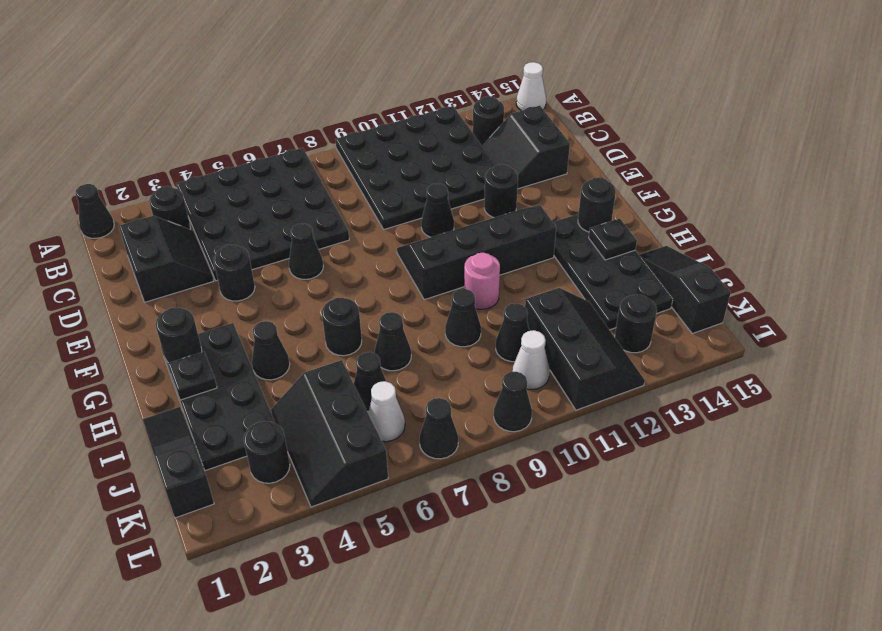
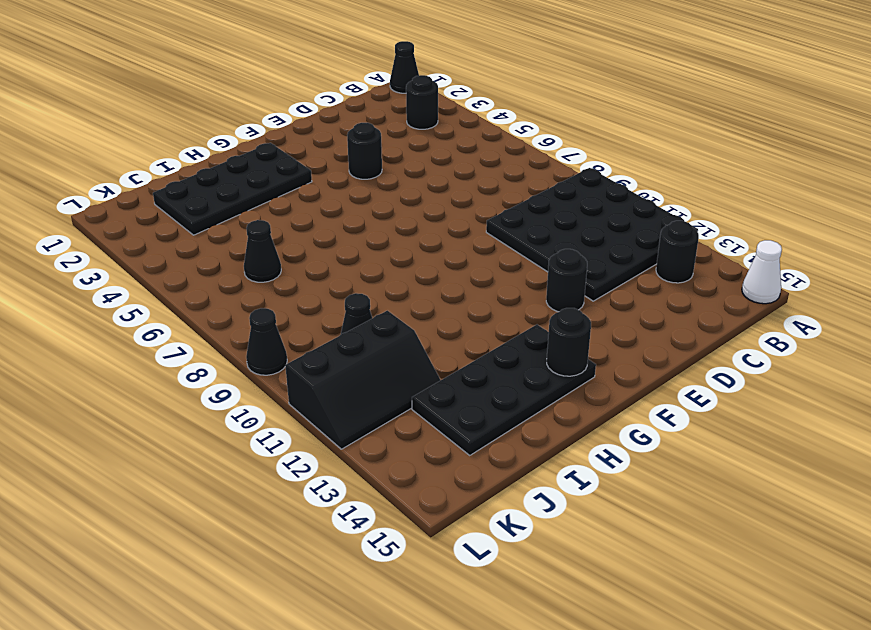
none -> black plate A4:D7 level 1
none -> black slope C2:D3 level 1 top 2
none -> black slope C13:D14 level 1 top 14
none -> black cone E6 level 1

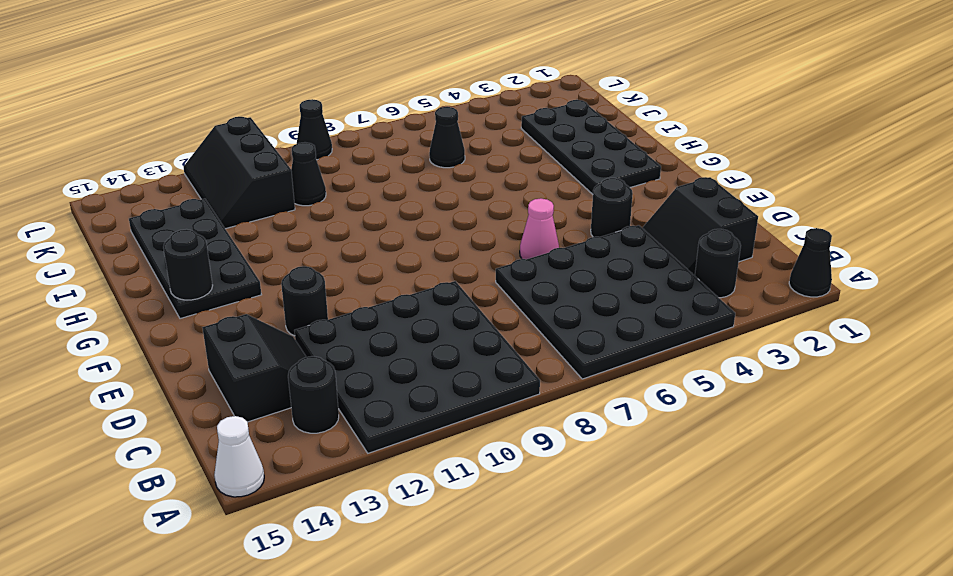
pink cone E6 level 1 -> black cone E6 level 1
none -> black cone E10 level 1
none -> black slope F9:G12 level 1 top G
none -> black cone H4 level 1
none -> black round brick H6 level 1

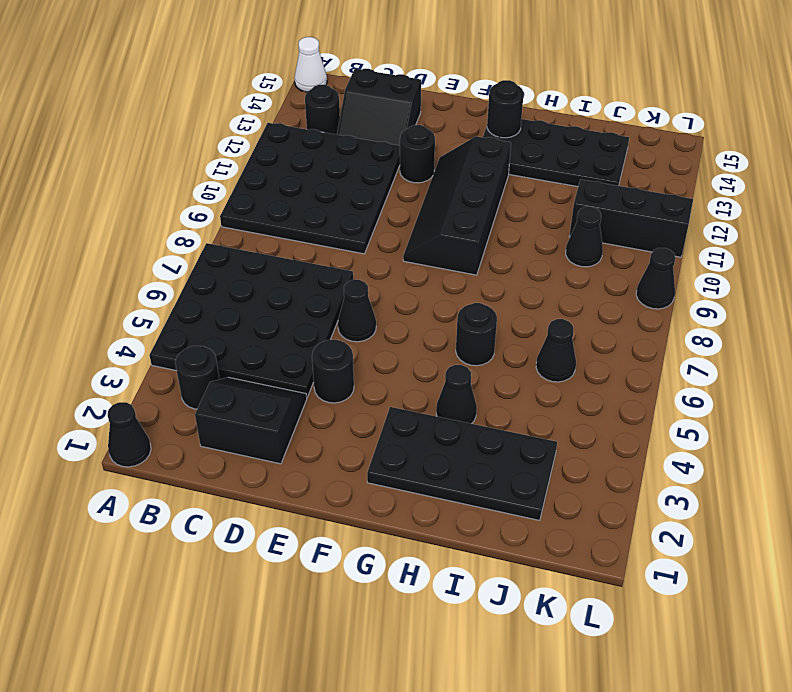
none -> black cone E10 level 1
none -> pink round brick H10 level 1
none -> black slope I1:K1 level 1 top K
none -> black cone I7 level 1

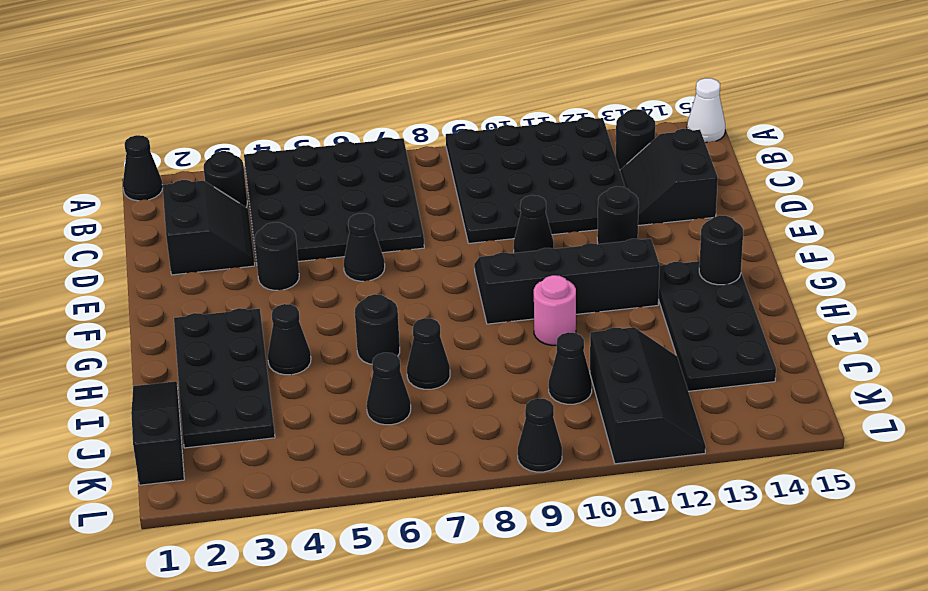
none -> black cone I9 level 1
none -> black slope I15:K15 level 1 top K
none -> black slope J4:L5 level 1 top 5
none -> black round brick K3 level 1

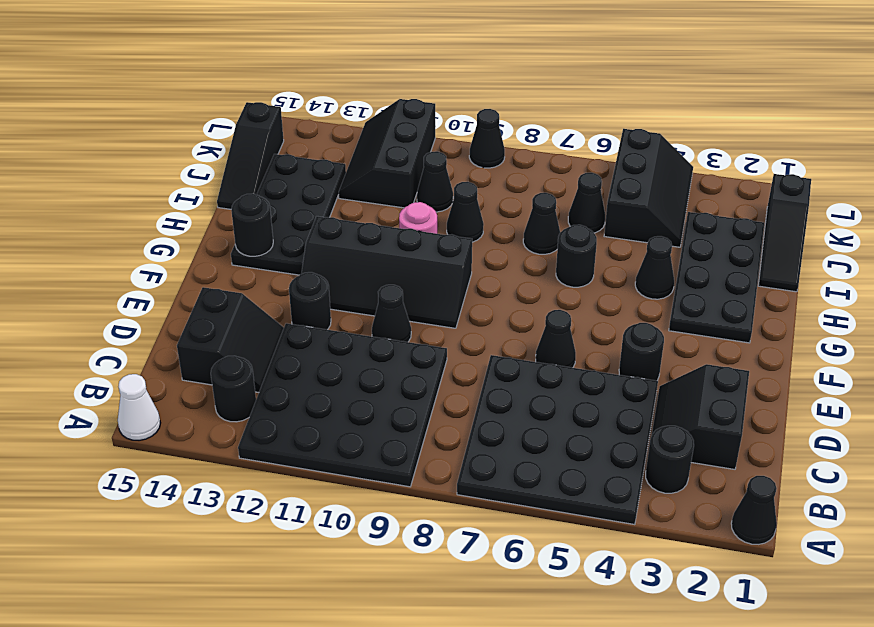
none -> black round brick K3 level 1
none -> white cone K6 level 1
none -> white cone K10 level 1
none -> black round brick K13 level 1

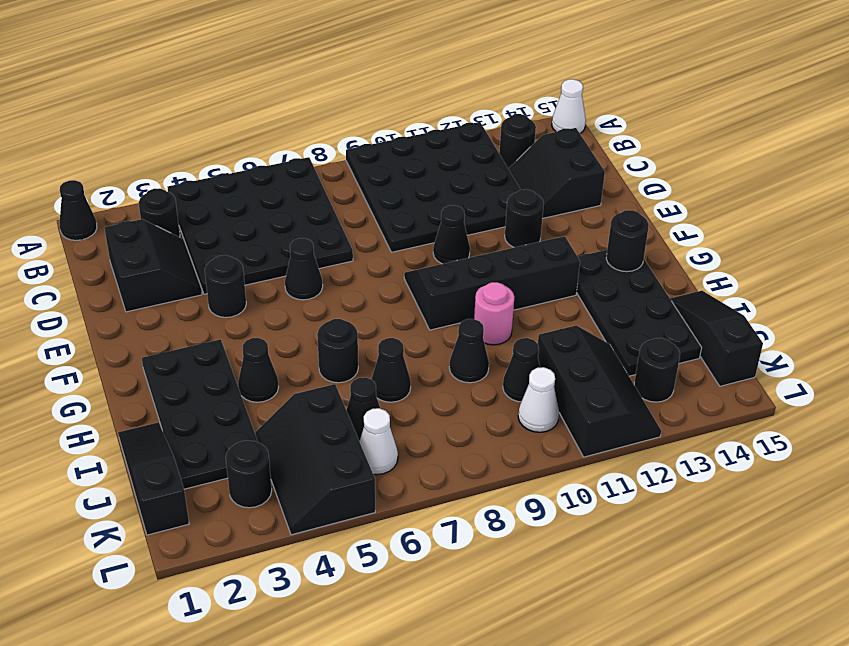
none -> black cone L7 level 1
none -> black cone L9 level 1
none -> black round brick G2 level 2
none -> black plate H2 level 2

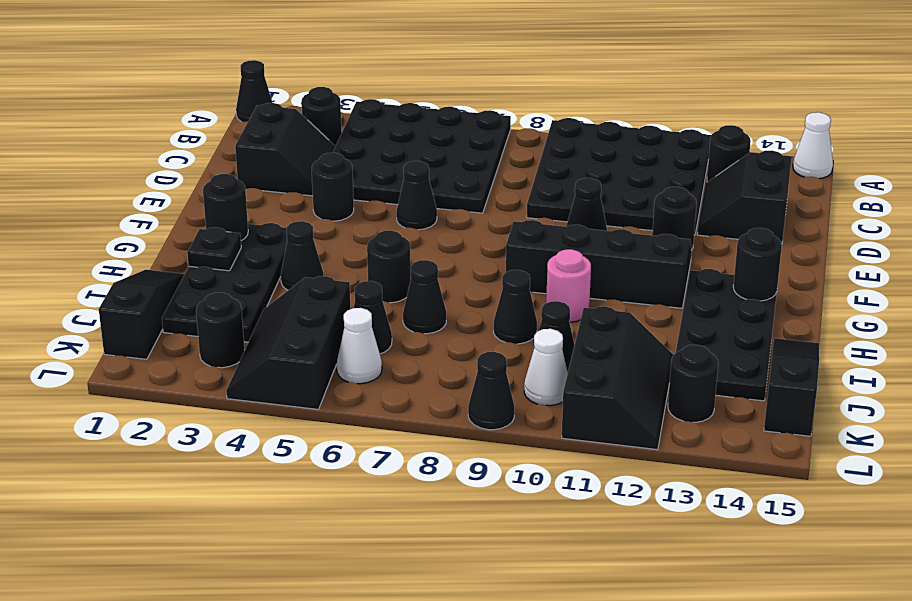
none -> black cone L7 level 1
none -> black plate H14 level 2

